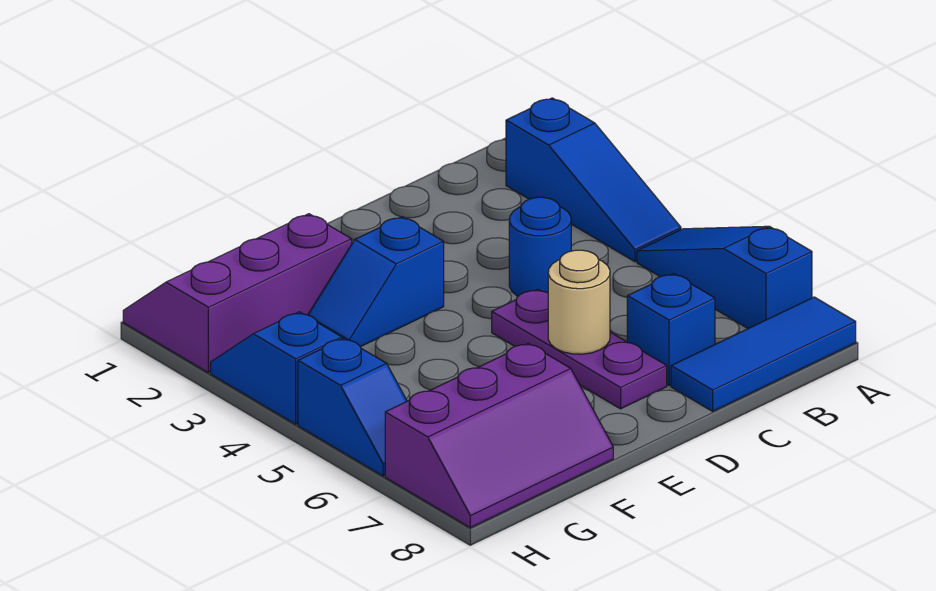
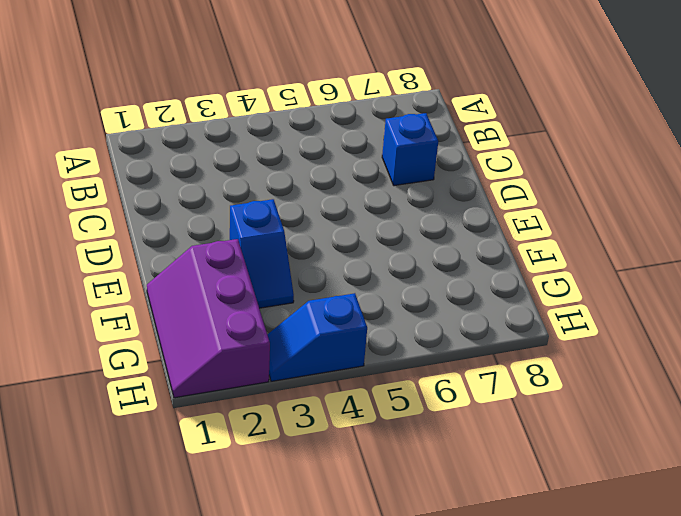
none -> blue slope A2:A4 level 1 top 2
none -> blue slope A5:A7 level 1 top 7
none -> blue tile A8:C8 level 1

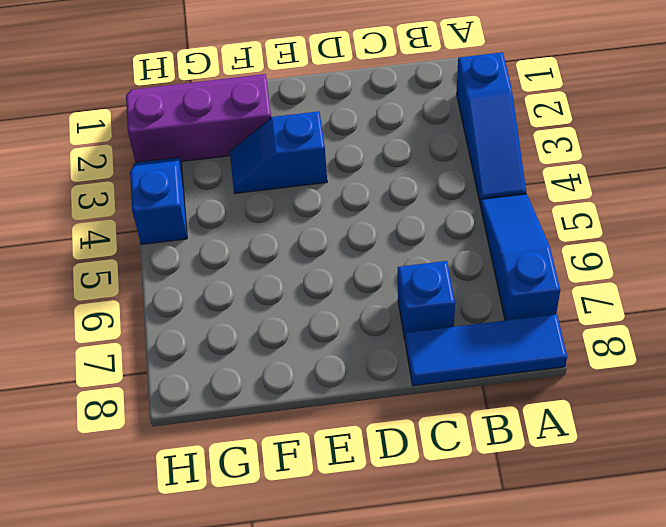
none -> blue round brick C4 level 1
none -> purple plate D5:D7 level 1
none -> purple slope F7:H8 level 1 top 7

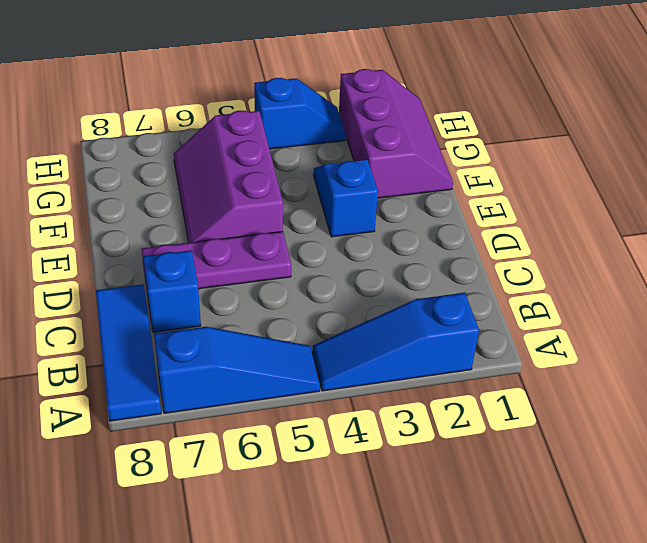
purple slope E5:G6 level 1 top 5 -> purple slope F7:H8 level 1 top 7
none -> blue round brick C4 level 1
none -> blue slope H5:H6 level 1 top 5
none -> tan round brick D6 level 2

